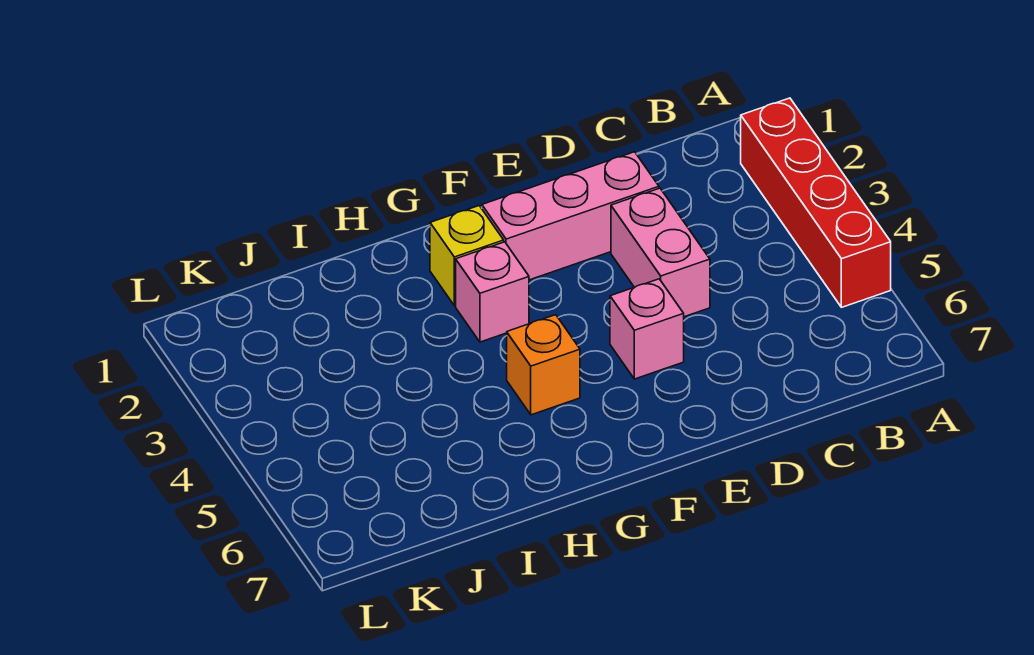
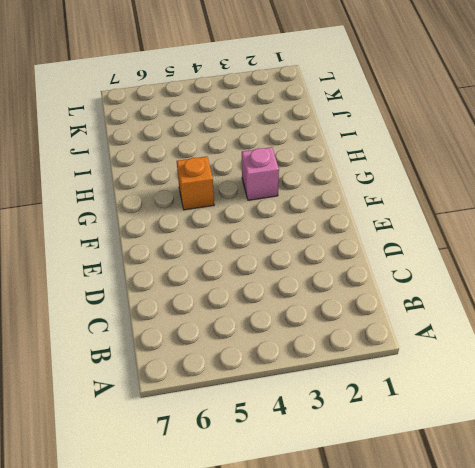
none -> red brick A2:A5 level 1
none -> pink brick D2:F2 level 1

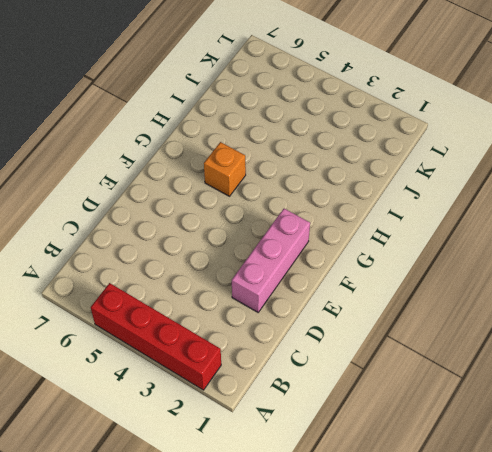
none -> pink brick D3:D4 level 1
none -> pink brick E5 level 1

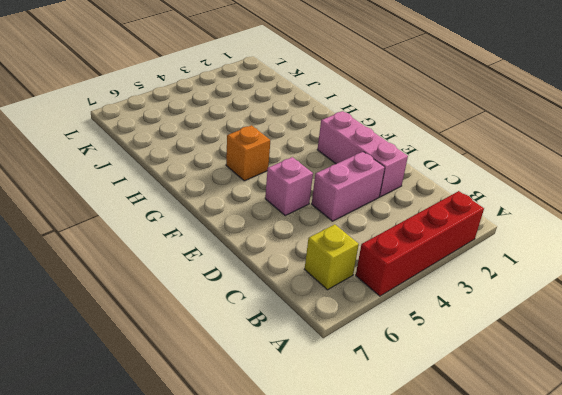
yellow brick B6 level 1 -> yellow brick G2 level 1
none -> pink brick G3 level 1

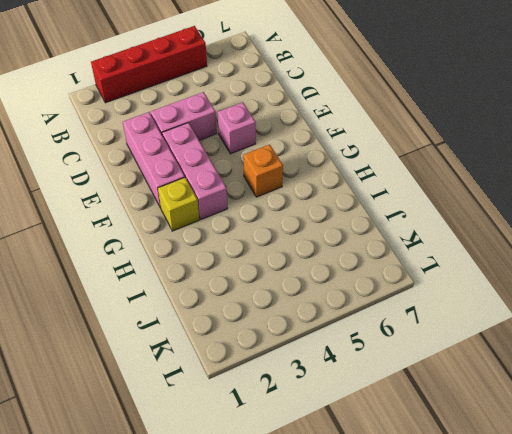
pink brick E3:G3 level 1 -> pink brick G3 level 1

